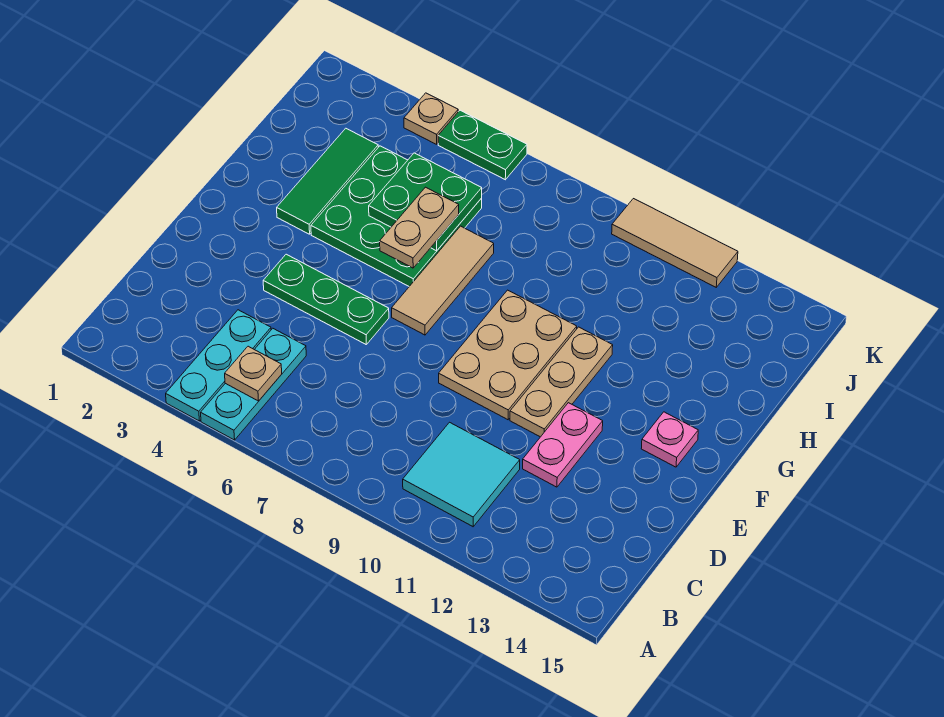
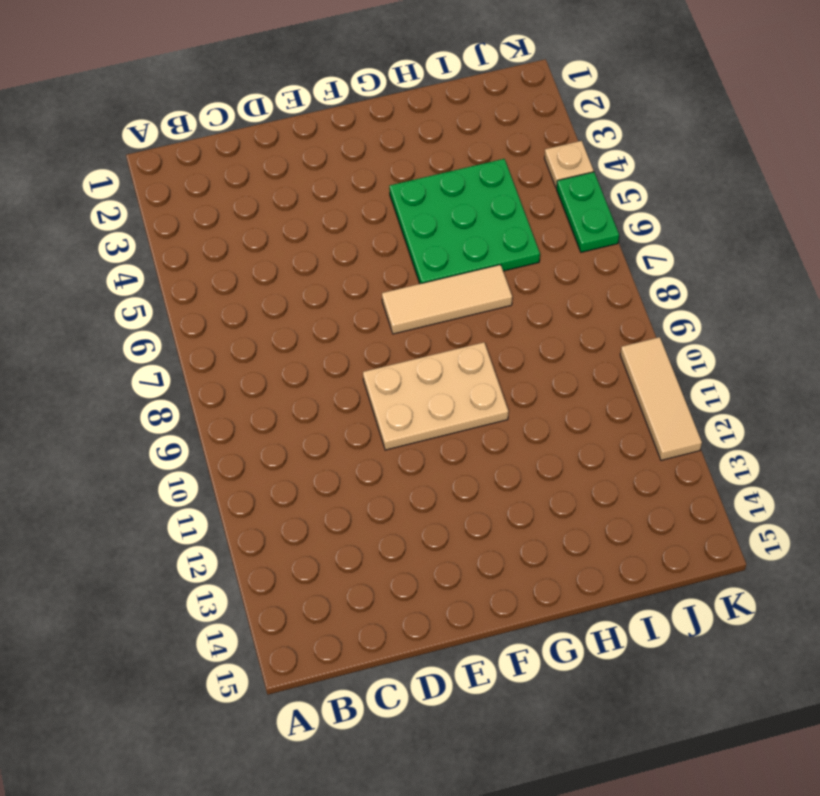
none -> cyan plate A4:C4 level 1
none -> cyan plate A5:C5 level 1
none -> cyan tile B10:C11 level 1

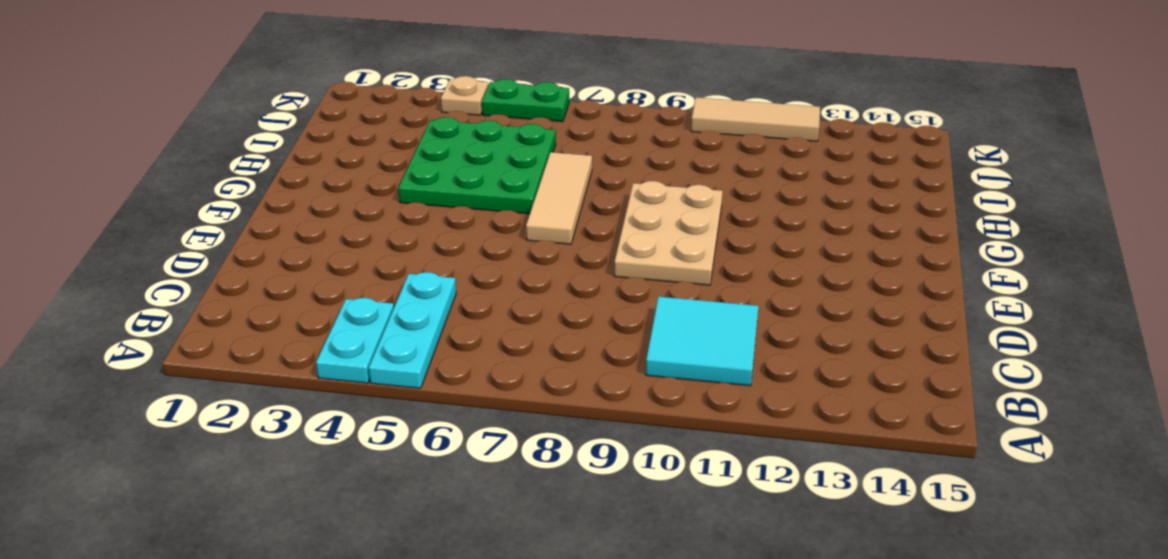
cyan plate A4:B4 level 1 -> cyan plate A4:C4 level 1
none -> pink plate D12:E12 level 1
none -> green plate E4:E6 level 1
none -> tan plate E11:G11 level 1

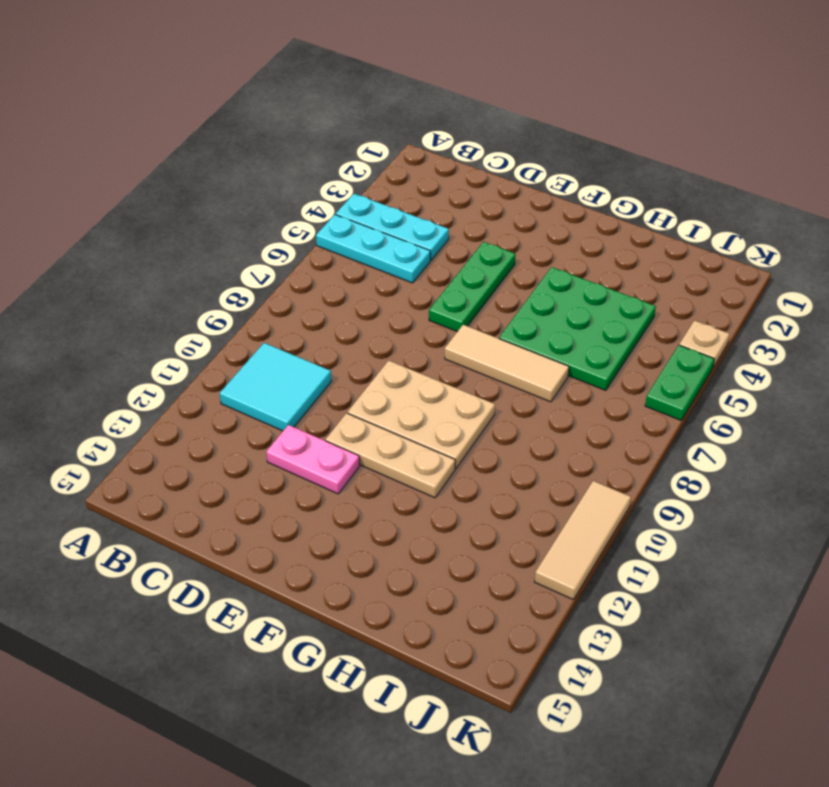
none -> pink plate F14 level 1
none -> green tile G3:I3 level 1
none -> tan plate B5 level 2

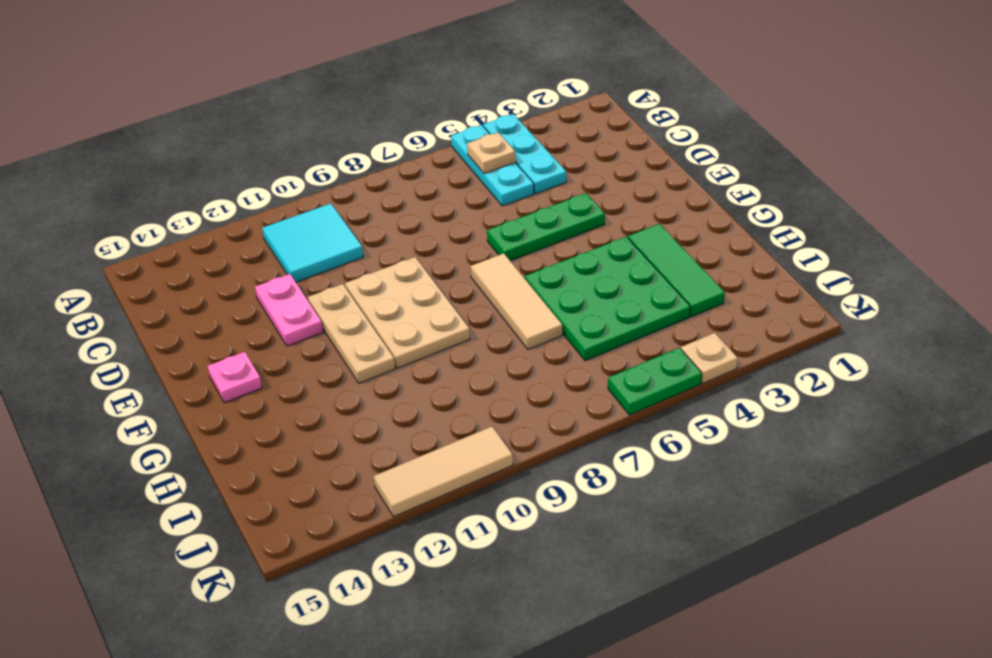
none -> green plate H5:I6 level 2
none -> tan plate G6:H6 level 3

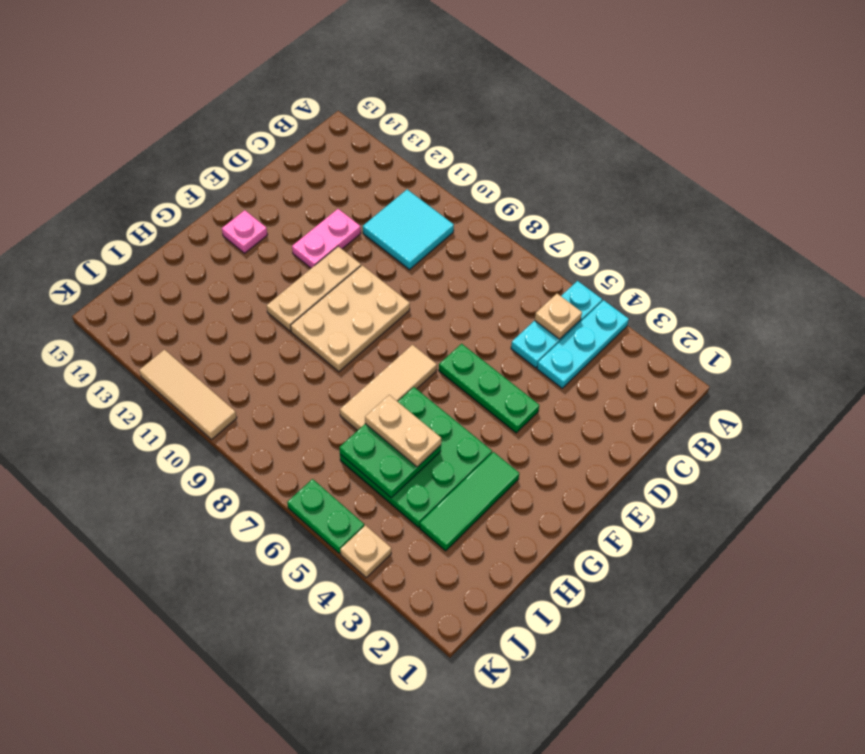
tan plate H5:H6 level 3 -> tan plate G6:H6 level 3

